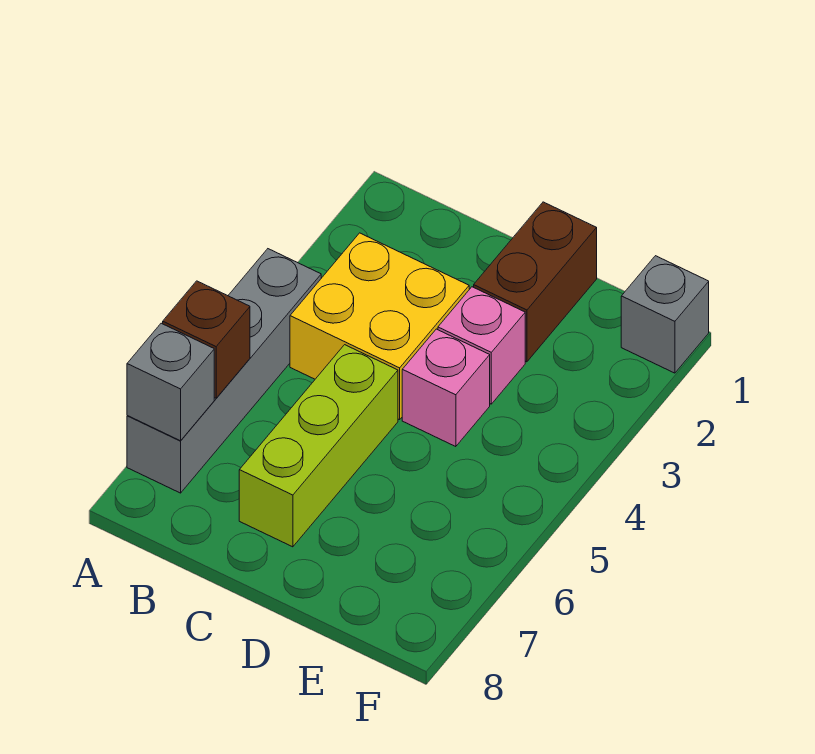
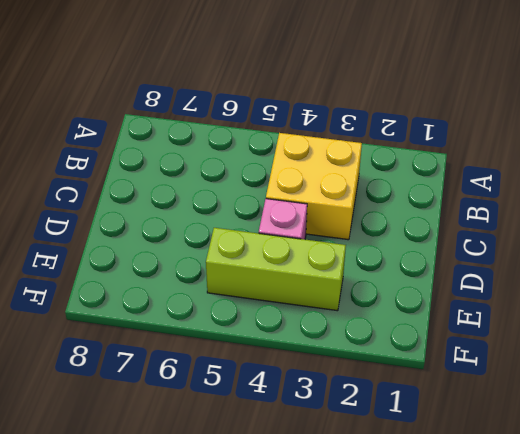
lime brick E3:E5 level 1 -> lime brick C5:C7 level 1
none -> grey brick A4:A7 level 1
none -> brown brick D1:D2 level 1

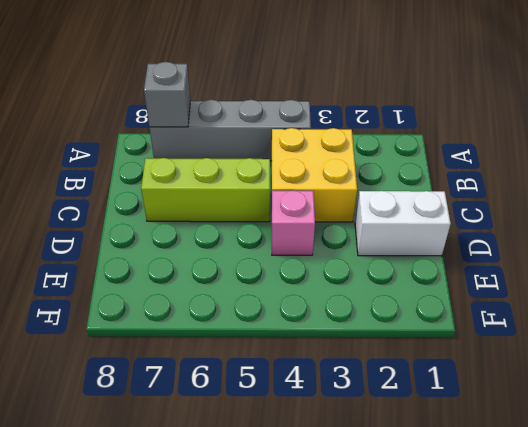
white brick D1:D2 level 1 -> brown brick D1:D2 level 1
none -> pink brick D3 level 1
none -> grey brick F1 level 1

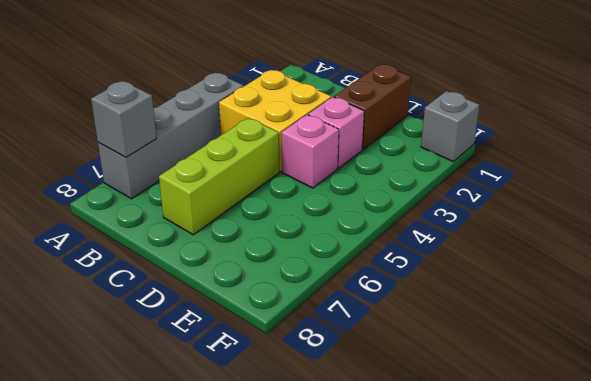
none -> brown brick A6 level 2

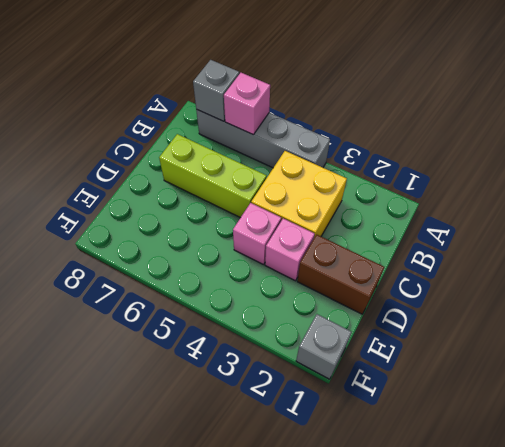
pink brick A6 level 2 -> brown brick A6 level 2

